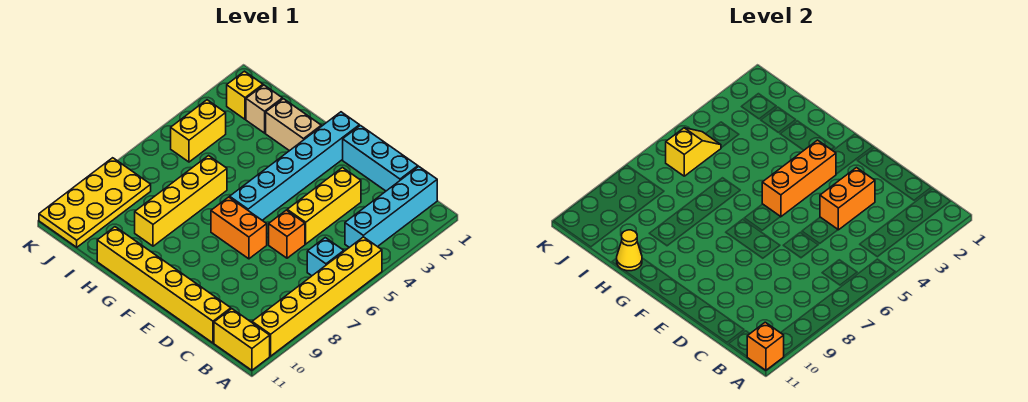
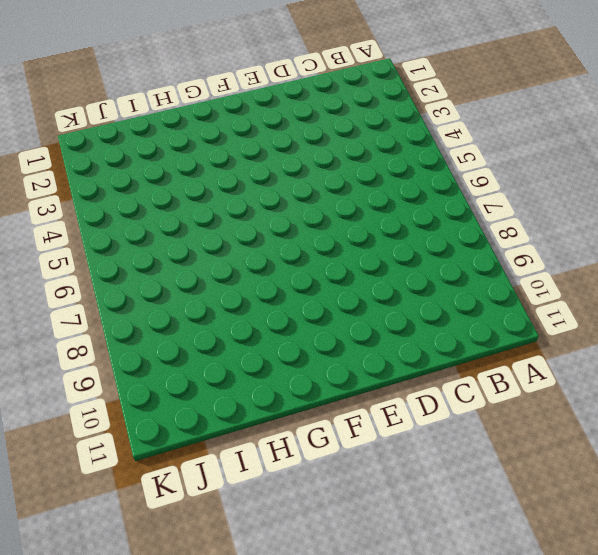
none -> yellow brick A5:A10 level 1
none -> yellow brick A11:B11 level 1
none -> cyan brick B1:B4 level 1

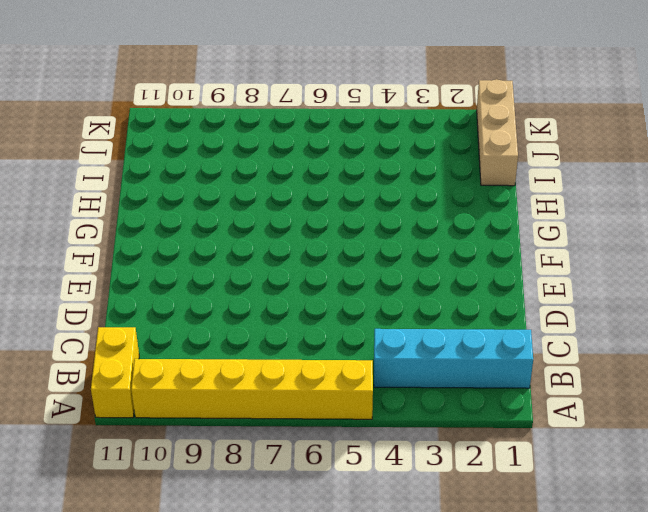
tan brick I1:K1 level 1 -> none
none -> cyan brick B6 level 1
none -> cyan brick C1:E1 level 1
none -> yellow brick C11:H11 level 1

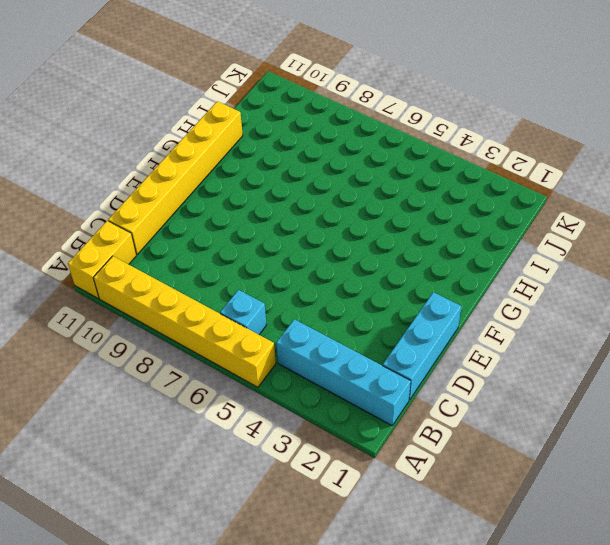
none -> yellow brick D3:D5 level 1
none -> orange brick D6 level 1
none -> orange brick E7:F7 level 1

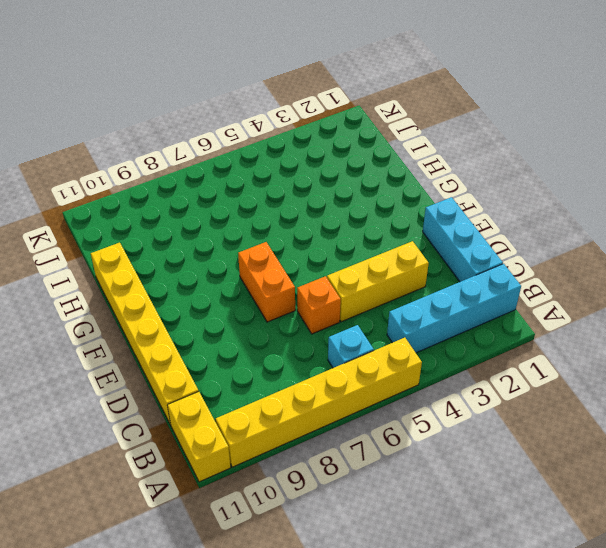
none -> cyan brick F1:F6 level 1
none -> tan brick G2:H2 level 1
none -> yellow brick H6:H9 level 1

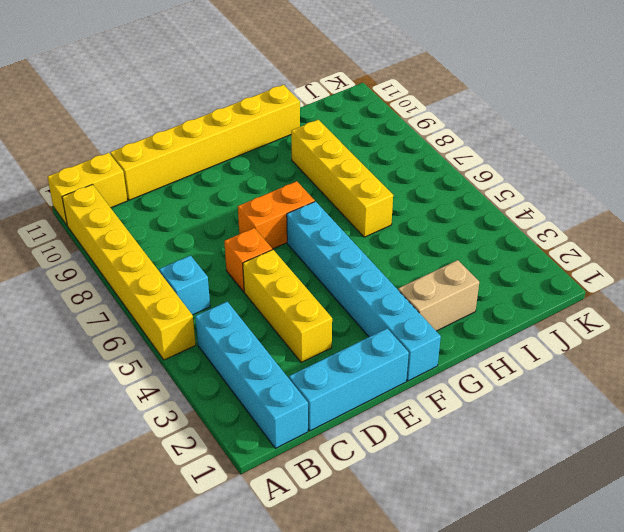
none -> tan brick I2 level 1
none -> yellow brick J2 level 1
none -> yellow brick J4:J5 level 1

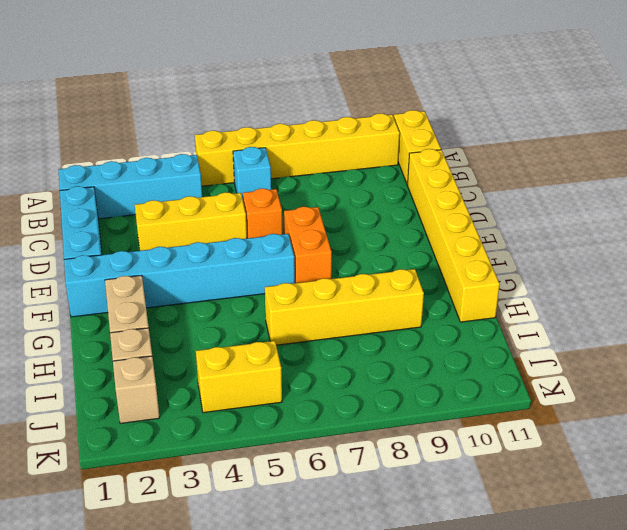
tan brick J2 level 1 -> yellow brick J2 level 1
none -> yellow plate J8:K11 level 1
none -> orange brick A11 level 2
none -> orange brick D3:D4 level 2

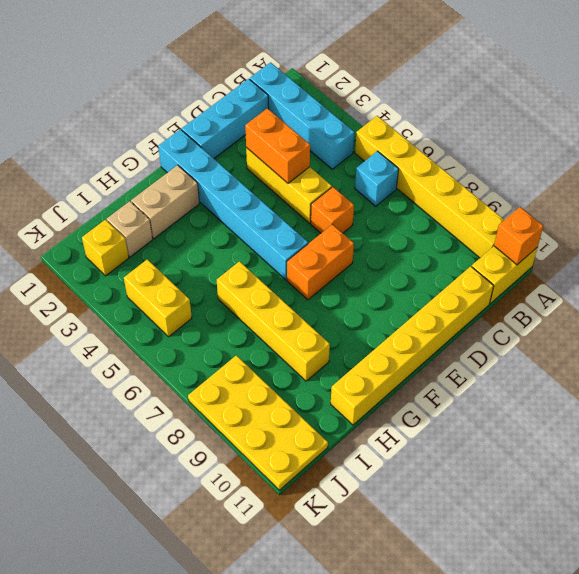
none -> orange brick F3:F5 level 2
none -> yellow cone H11 level 2
none -> yellow slope J5:J6 level 2 top 6

